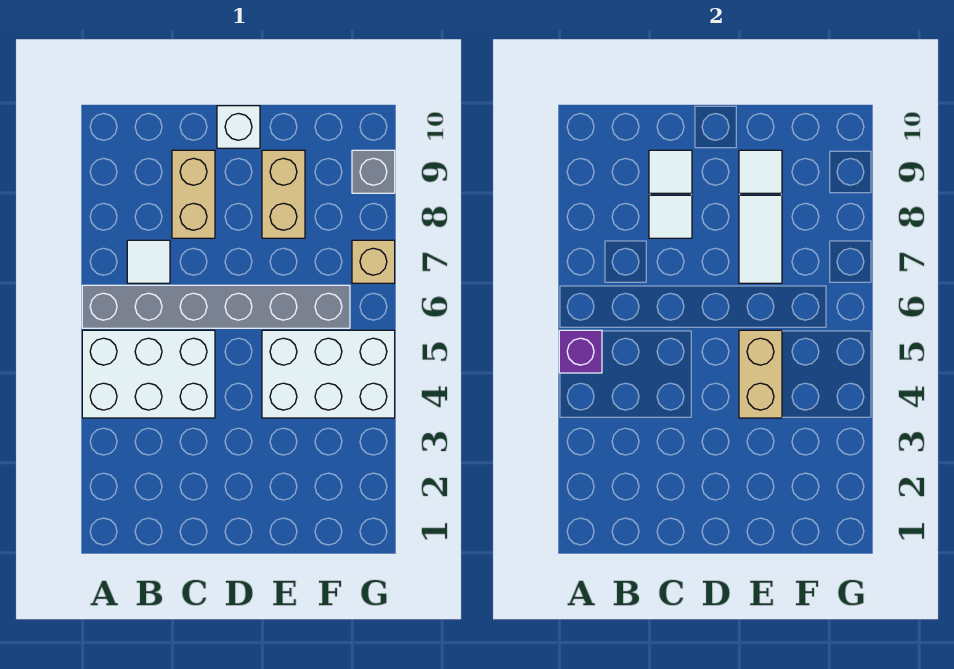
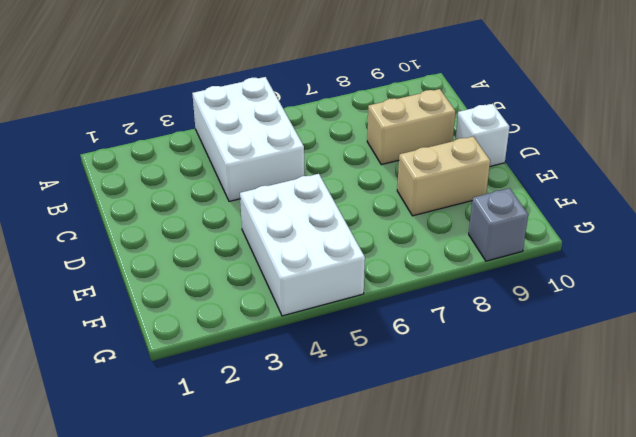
none -> grey brick A6:F6 level 1
none -> white tile B7 level 1
none -> tan brick G7 level 1

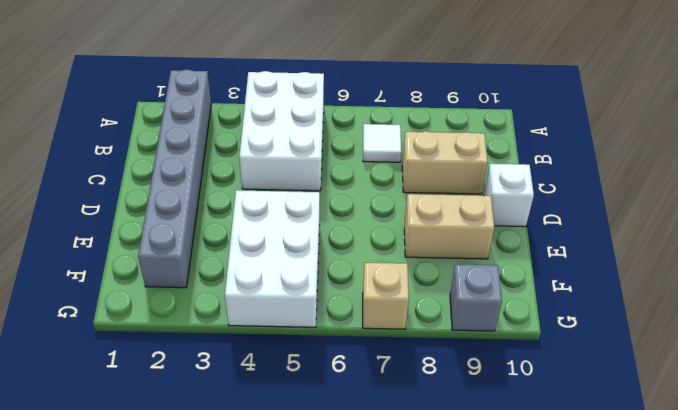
grey brick A2:F2 level 1 -> grey brick A6:F6 level 1
none -> purple brick A5 level 2
none -> white tile C8 level 2
none -> white tile C9 level 2

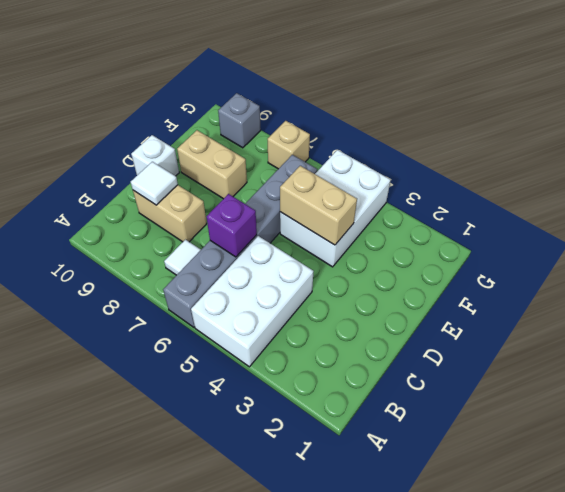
purple brick C6 level 2 -> purple brick A5 level 2
none -> white tile C8 level 2
none -> white tile E7:E8 level 2
none -> white tile E9 level 2

